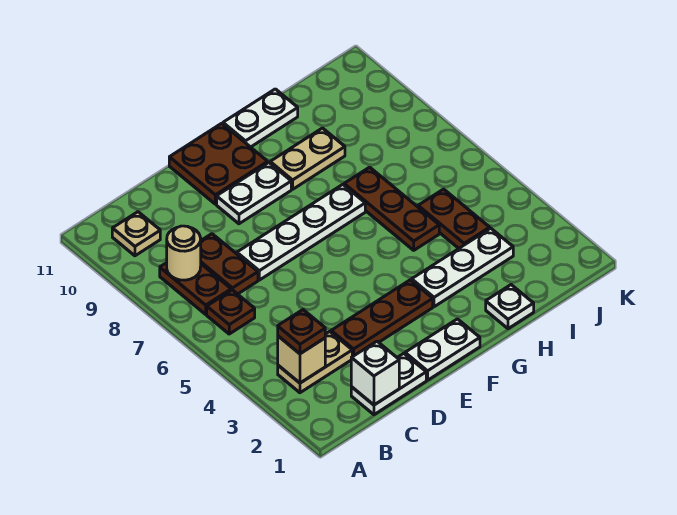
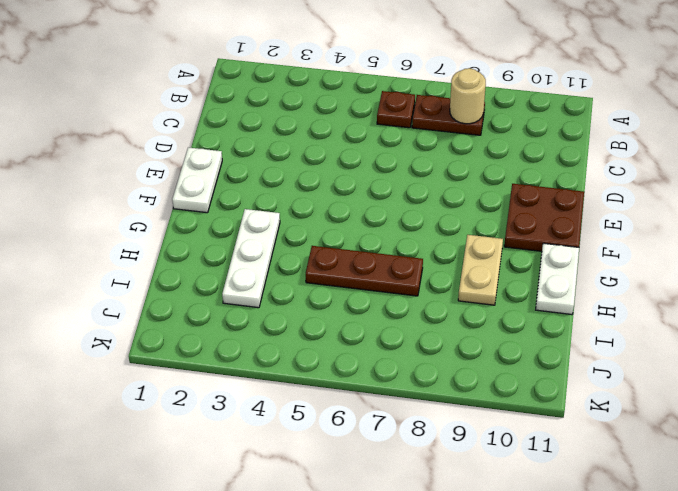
none -> tan plate B3:C3 level 1
none -> tan plate B10 level 1
none -> white plate C1:D1 level 1

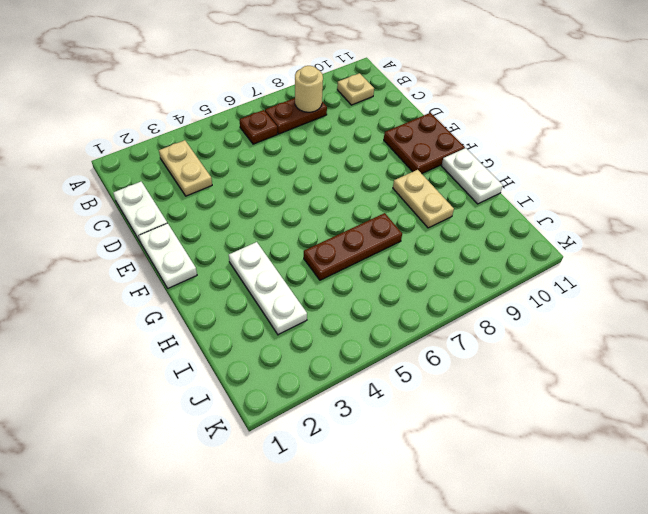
none -> brown plate C7:C8 level 1
none -> brown plate D3:F3 level 1
none -> white plate D7:G7 level 1

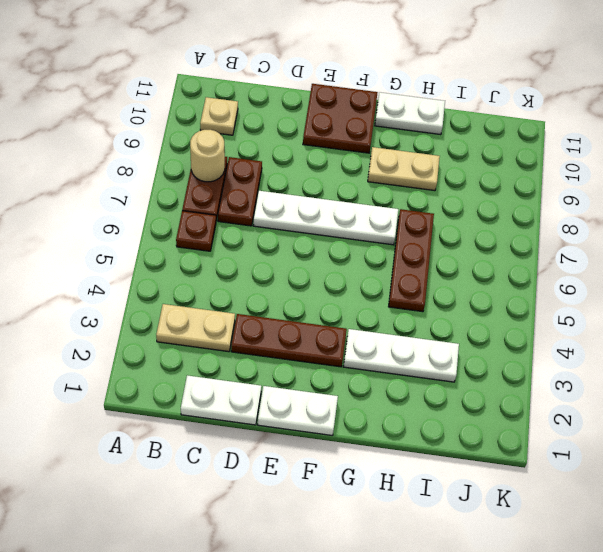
none -> white plate E9:F9 level 1
none -> white plate H1 level 1
none -> brown plate I4:I5 level 1

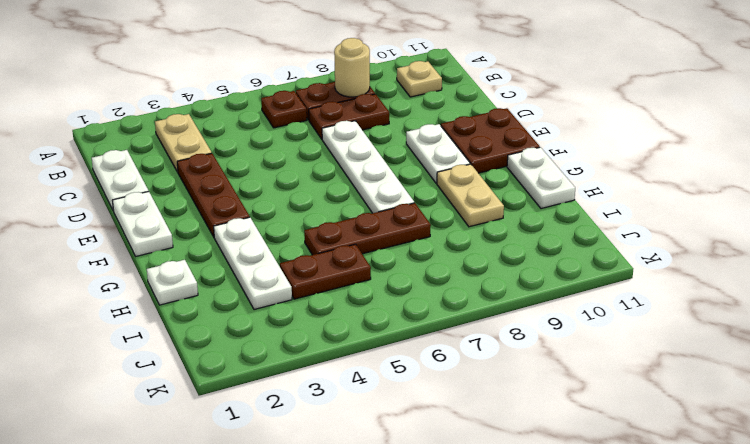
none -> tan brick B3 level 2
none -> white brick C1 level 2
none -> brown plate B3 level 3

